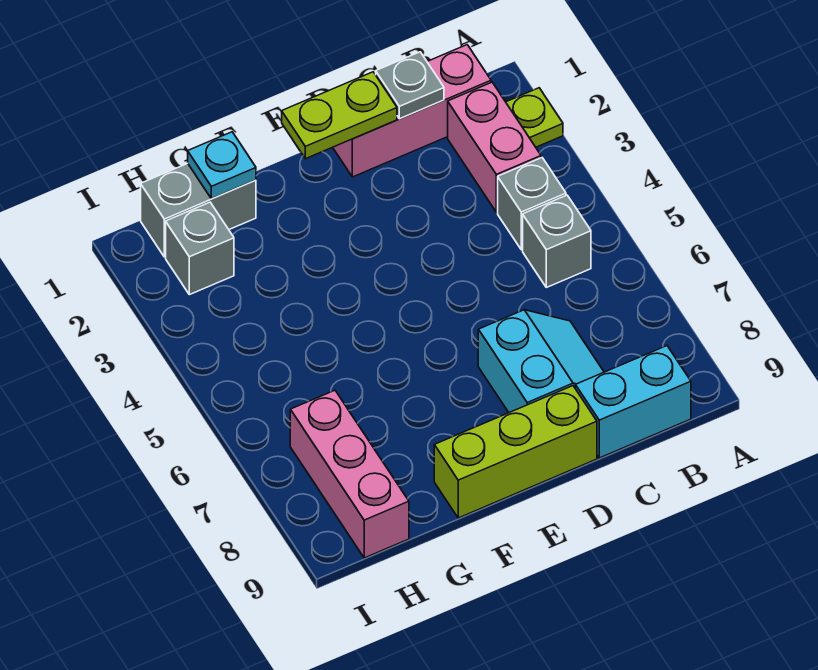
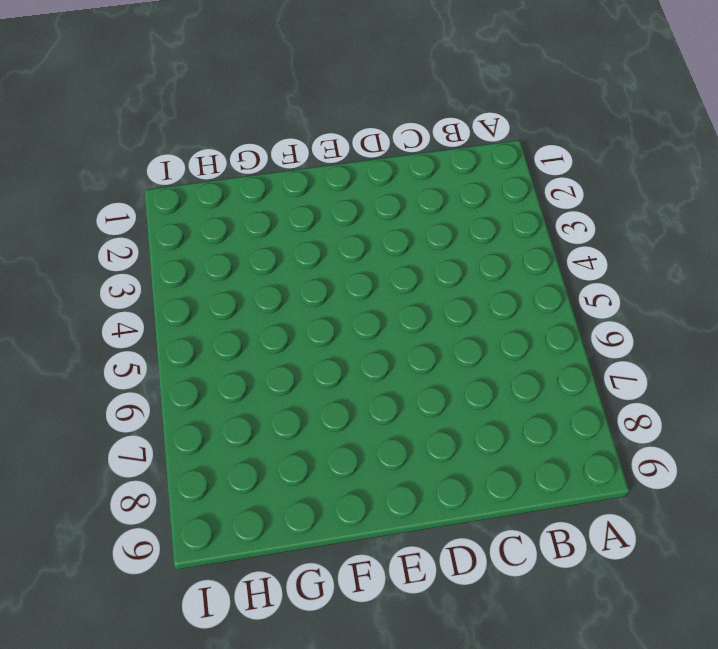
none -> lime plate A2 level 1
none -> pink brick B1:D1 level 1
none -> pink brick B2:B3 level 1

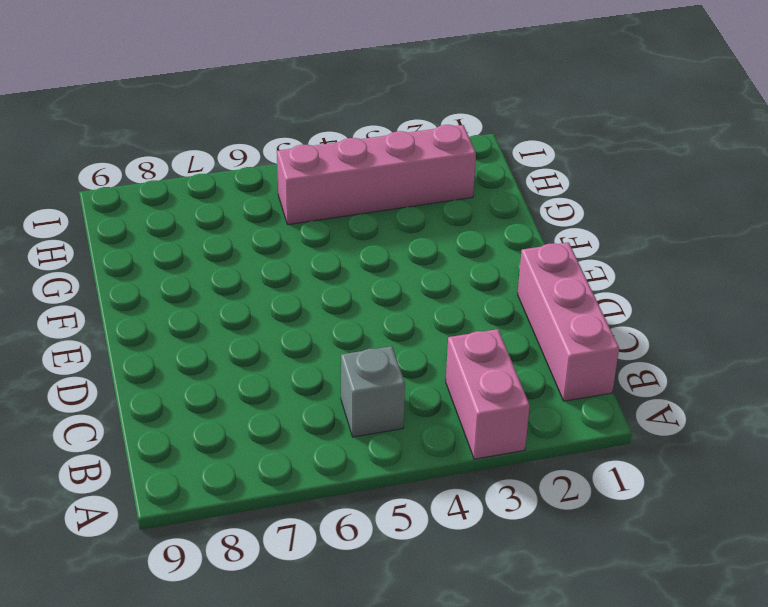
pink brick A3:B3 level 1 -> pink brick B2:B3 level 1
pink brick H2:H5 level 1 -> grey brick H2 level 1
none -> lime plate A2 level 1
none -> grey brick B4 level 1
none -> cyan brick B9:C9 level 1

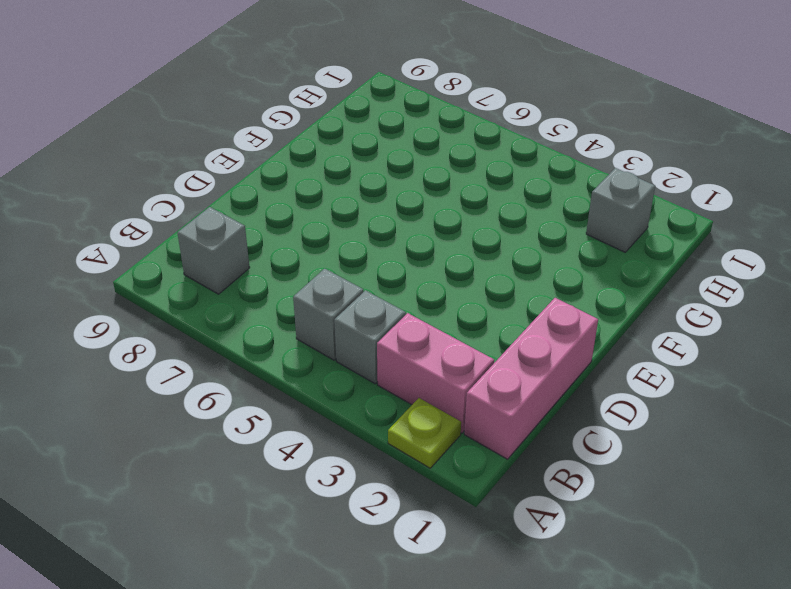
grey brick B8 level 1 -> none
none -> cyan brick B9:C9 level 1
none -> cyan slope C7:D8 level 1 top D
none -> lime brick D9:F9 level 1

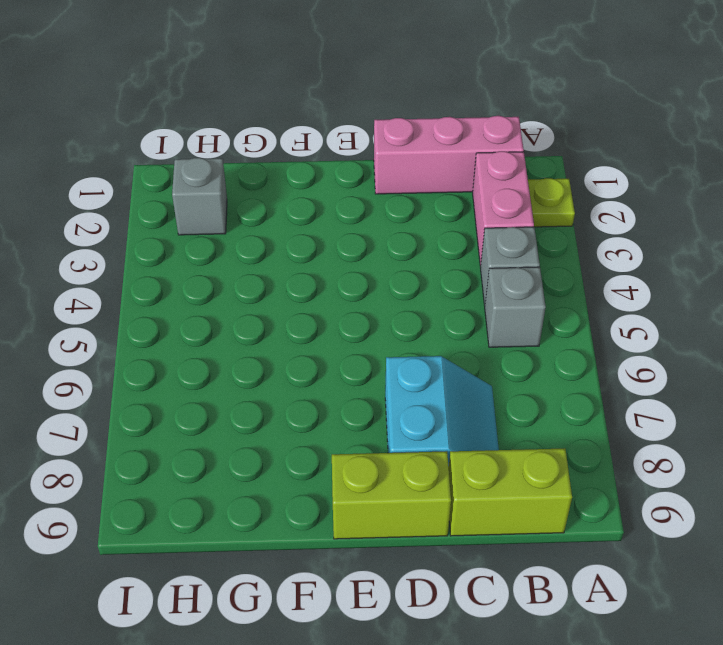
lime brick B9:C9 level 1 -> cyan brick B9:C9 level 1
lime brick D9:E9 level 1 -> lime brick D9:F9 level 1
none -> grey brick G1:H1 level 1
none -> pink brick H7:H9 level 1
none -> grey plate C1 level 2

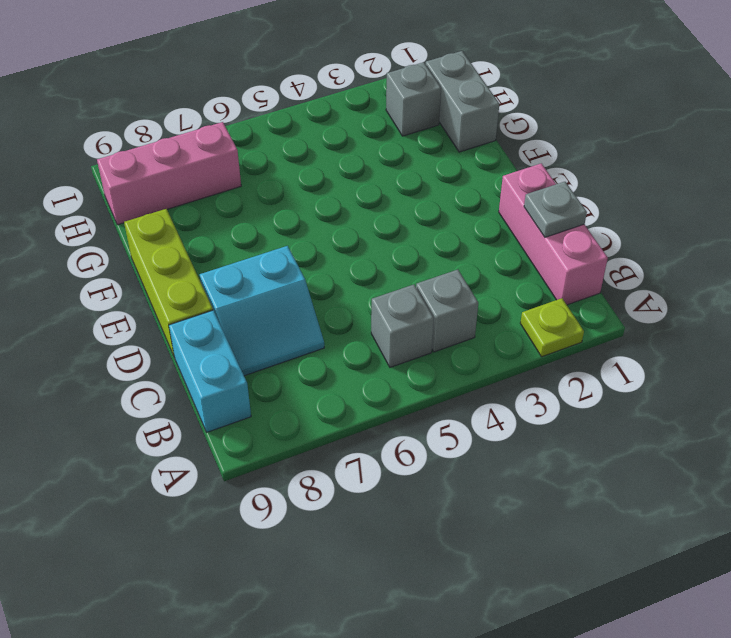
none -> pink brick B2:B3 level 1
none -> lime plate D1:E1 level 2
none -> cyan plate G1 level 2

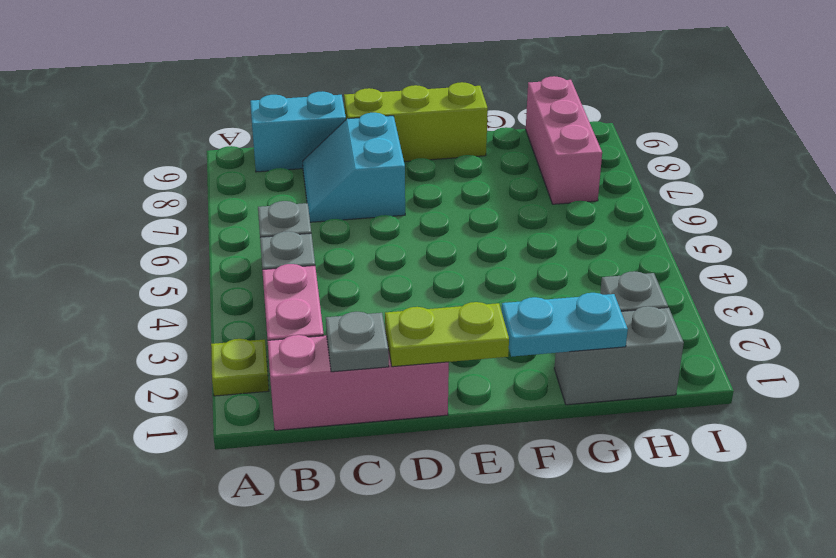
cyan plate F1:G1 level 2 -> cyan plate G1 level 2

